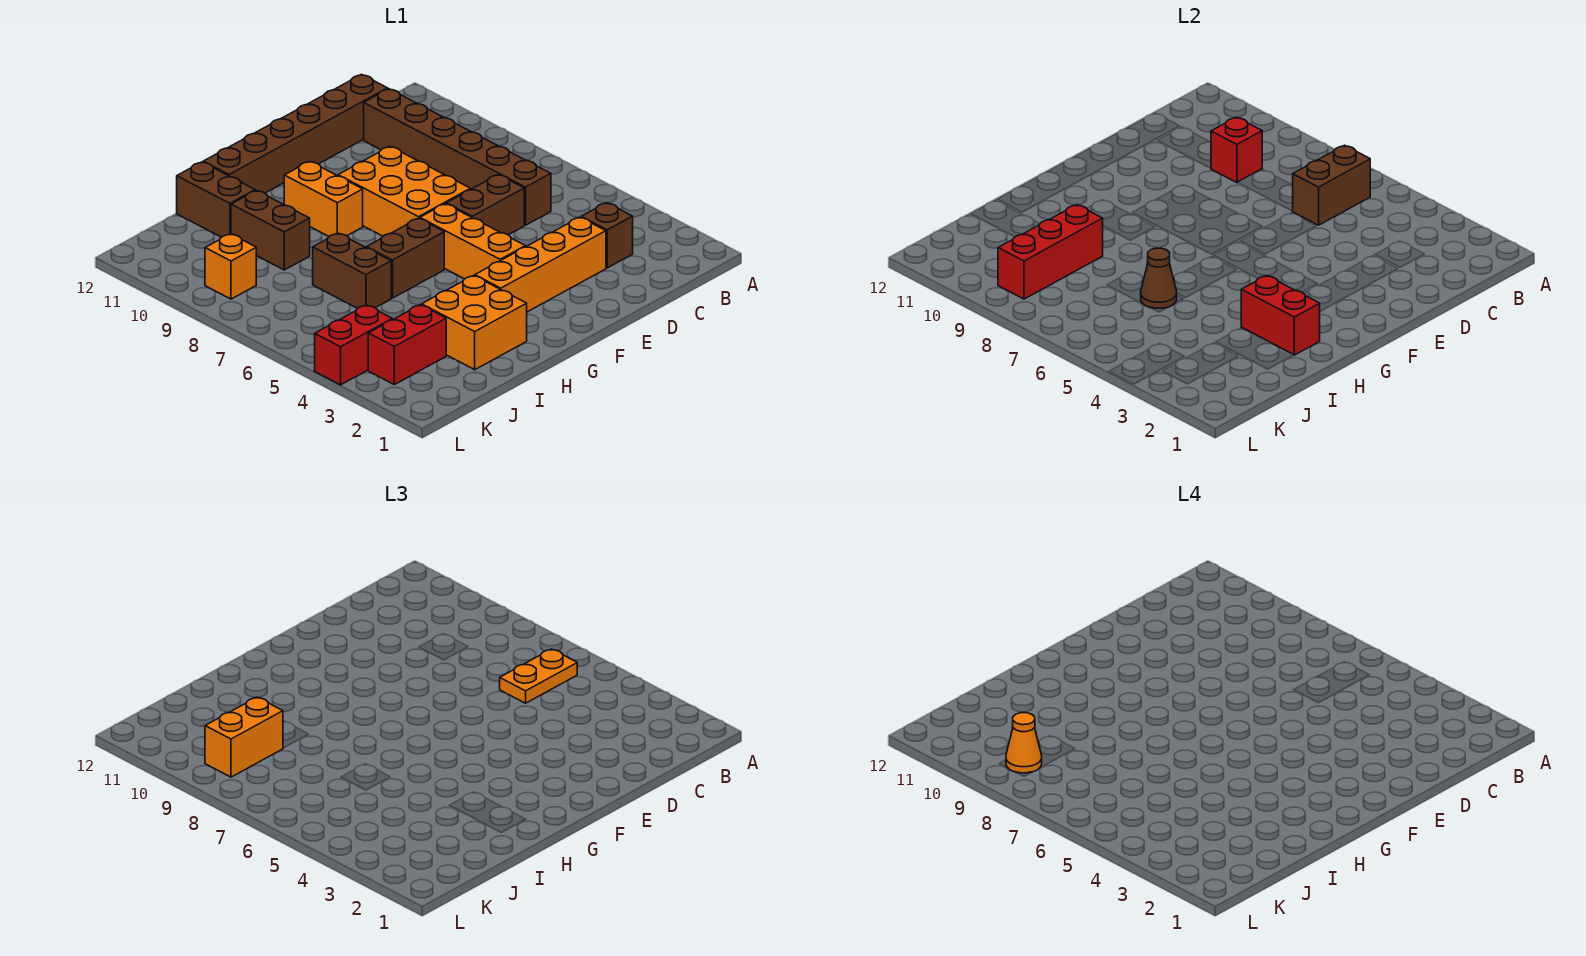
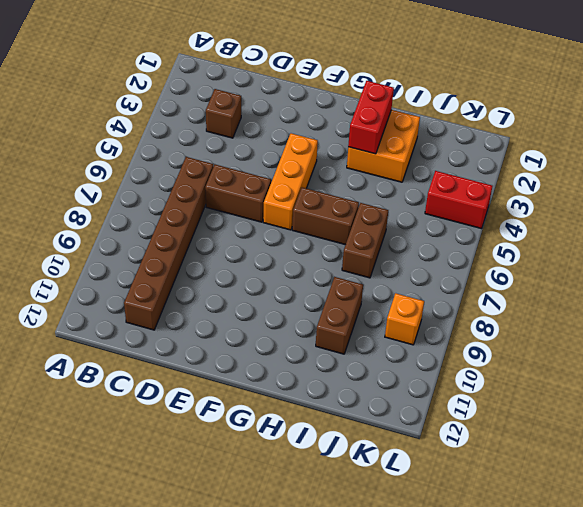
none -> brown brick C12:H12 level 1
none -> orange brick D3:G3 level 1
none -> orange brick E7:F9 level 1

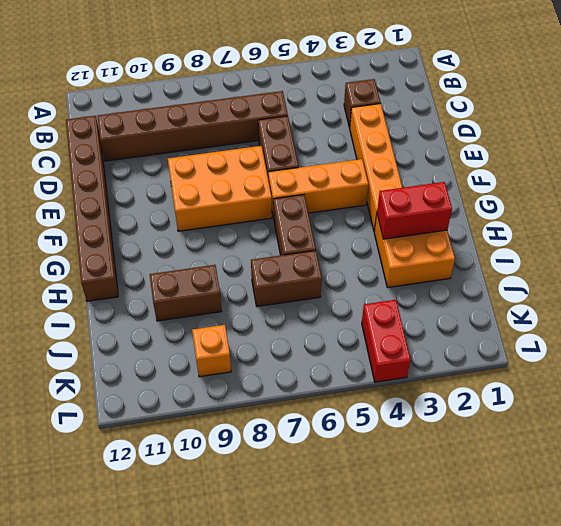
none -> orange brick G9:G10 level 1
none -> brown brick I11:I12 level 1
none -> red brick J3:K3 level 1

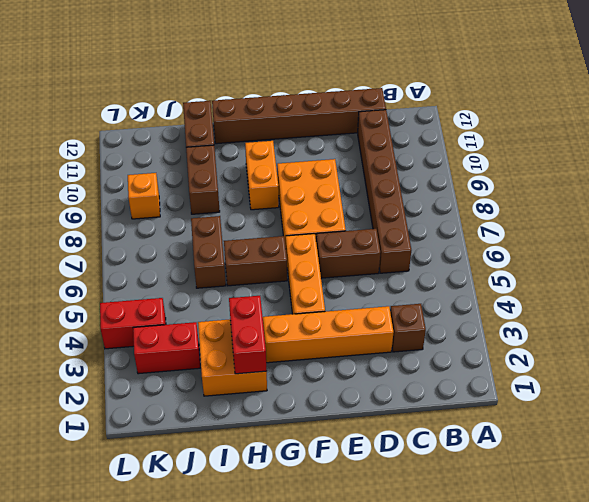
none -> brown brick B6:C6 level 2
none -> red brick C9 level 2
none -> brown cone I6 level 2

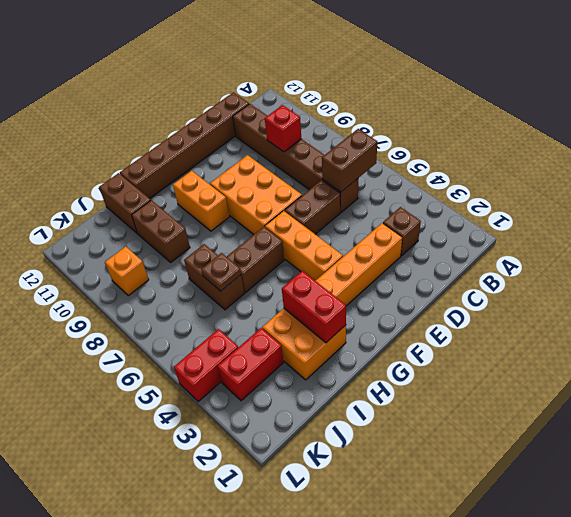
brown plate I6 level 2 -> brown cone I6 level 2
none -> red brick I9:K9 level 2
none -> orange plate B6:C6 level 3
none -> orange brick J9:K9 level 3

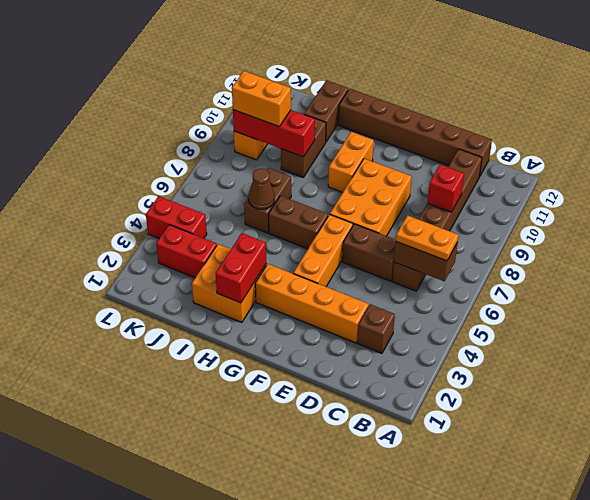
none -> orange cone K9 level 4

